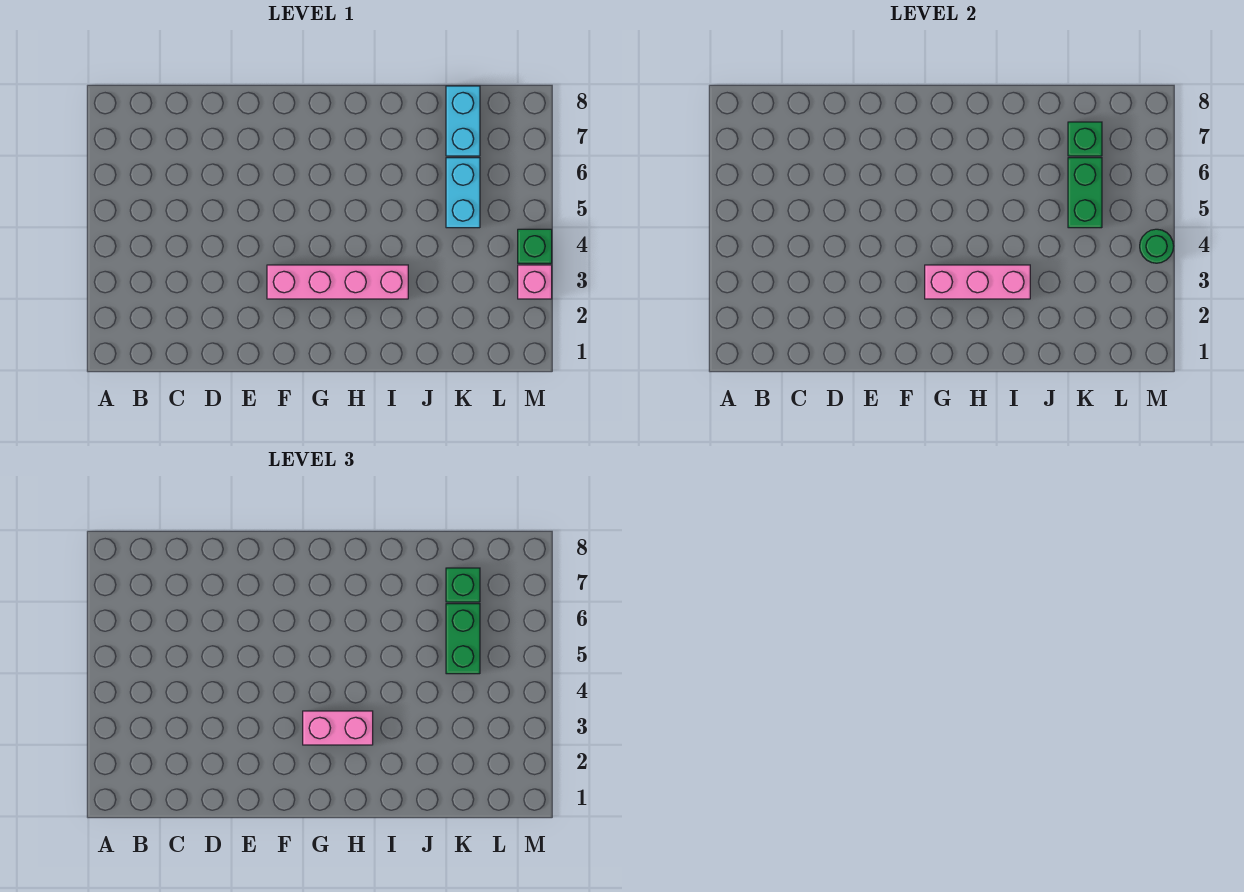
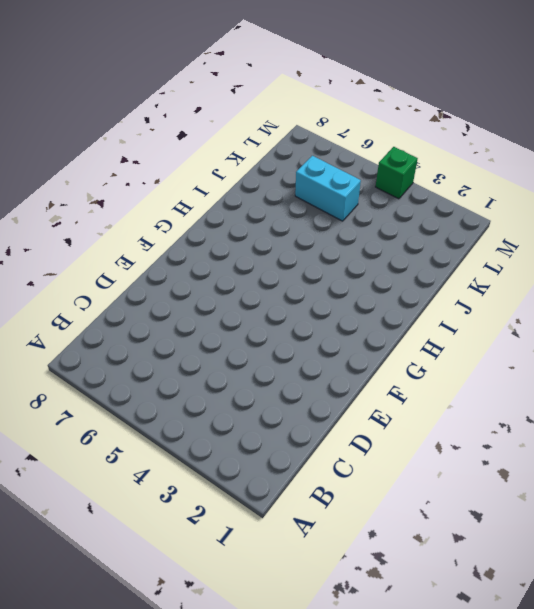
none -> pink brick F3:I3 level 1
none -> cyan brick K7:K8 level 1
none -> pink brick M3 level 1

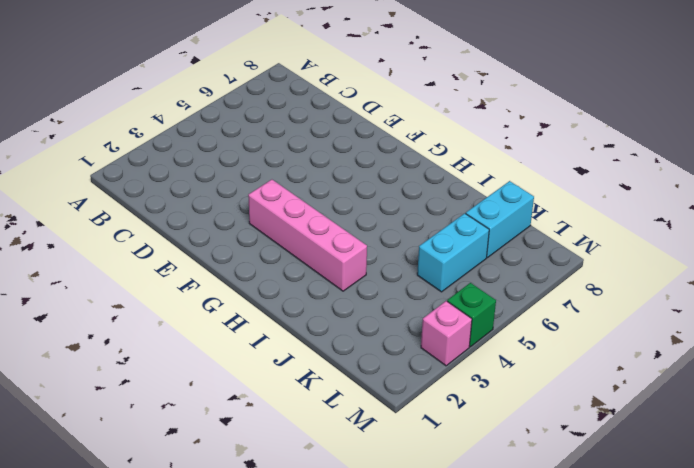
none -> pink brick G3:I3 level 2
none -> green brick K5:K6 level 2
none -> green brick K7 level 2

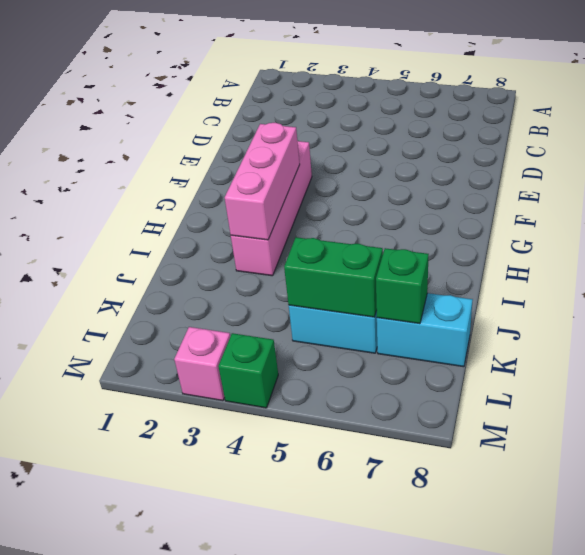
none -> green round brick M4 level 2
none -> pink brick G3:H3 level 3
none -> green brick K5:K6 level 3

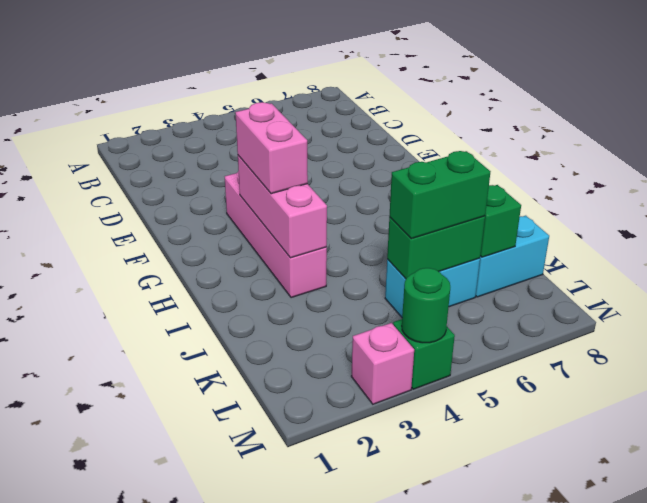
none -> green brick K7 level 3

